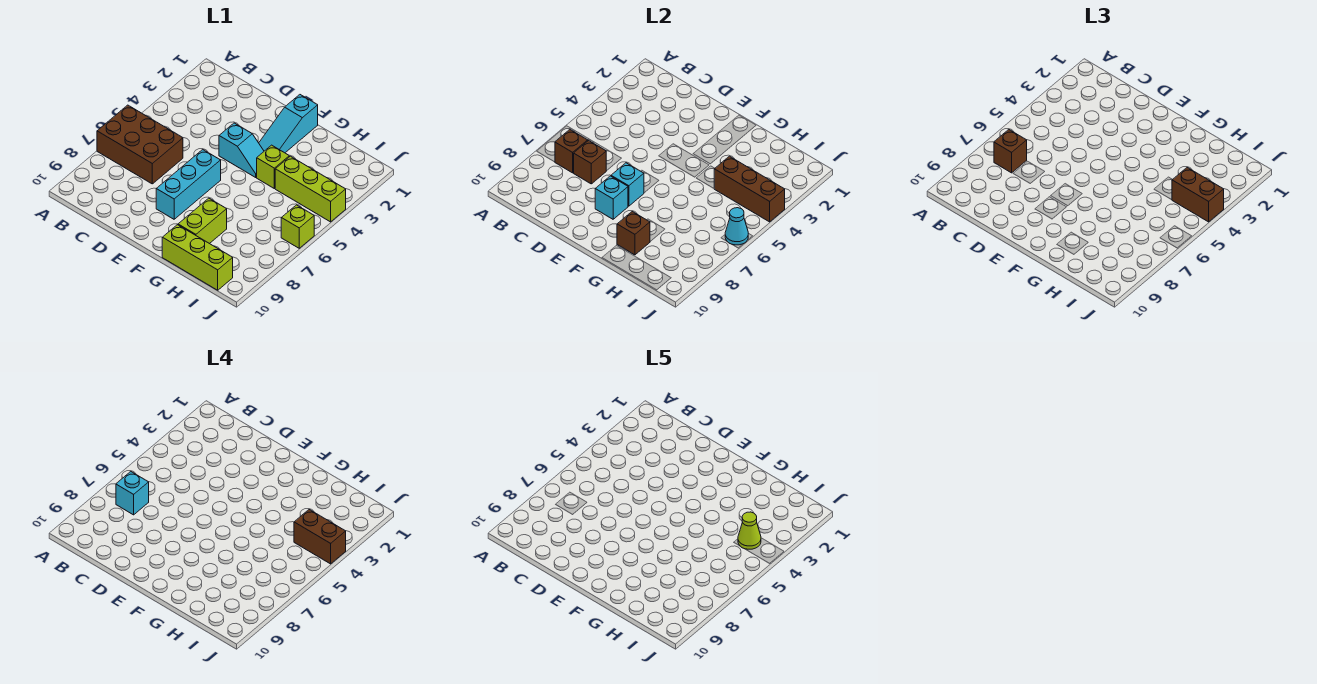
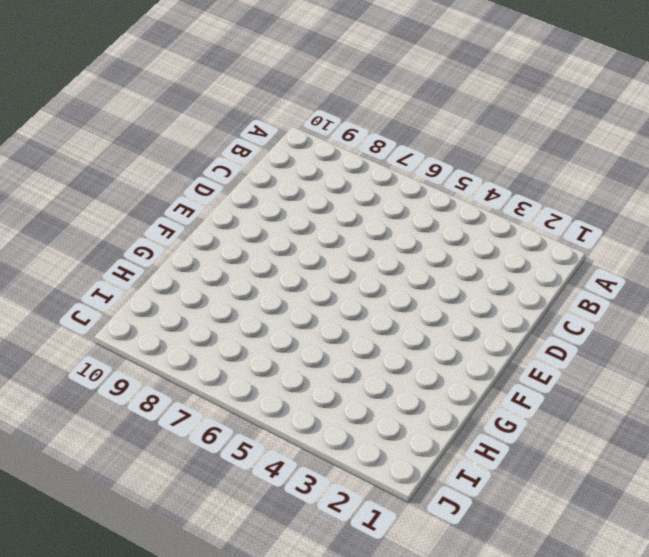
none -> brown brick A6:C7 level 1
none -> cyan slope E4:F4 level 1 top E
none -> cyan brick E6:E8 level 1

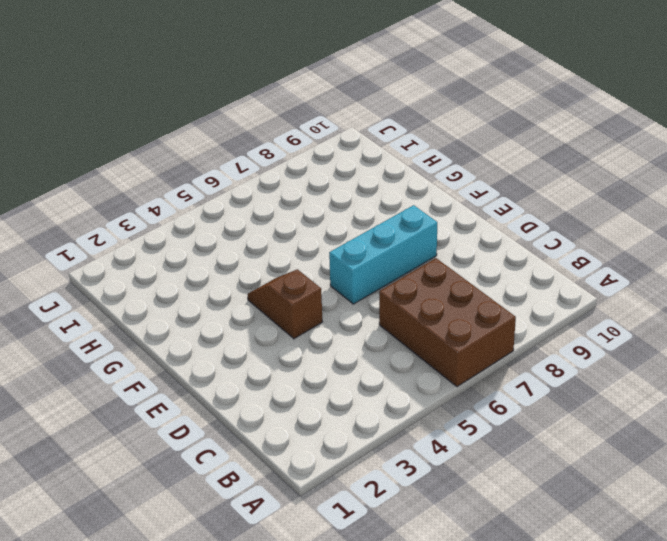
brown slope E4:F4 level 1 top E -> cyan slope E4:F4 level 1 top E
none -> cyan slope F1:F3 level 1 top 1
none -> lime brick G4 level 1
none -> lime brick G8:G9 level 1

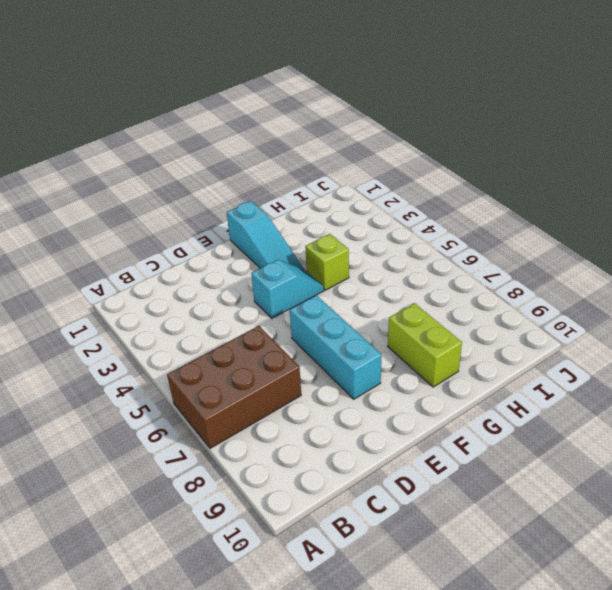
none -> lime brick G10:I10 level 1
none -> lime brick H4:J4 level 1
none -> lime brick J6 level 1

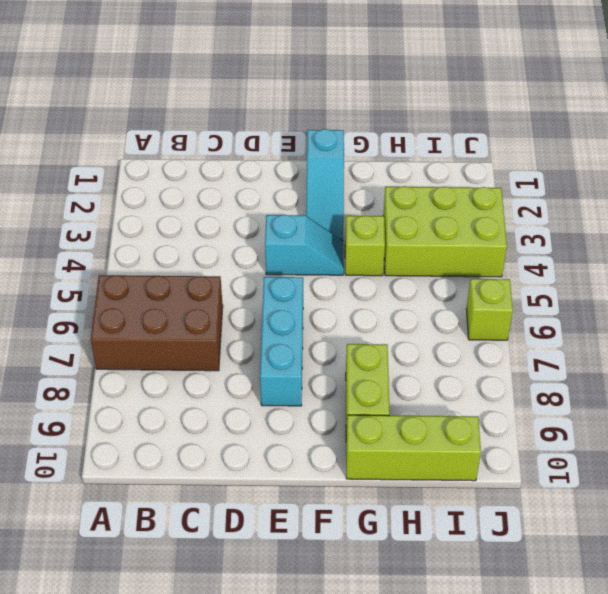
lime brick H3:J4 level 1 -> lime brick H4:J4 level 1
none -> brown brick B7 level 2
none -> brown brick C7 level 2
none -> cyan brick E7 level 2

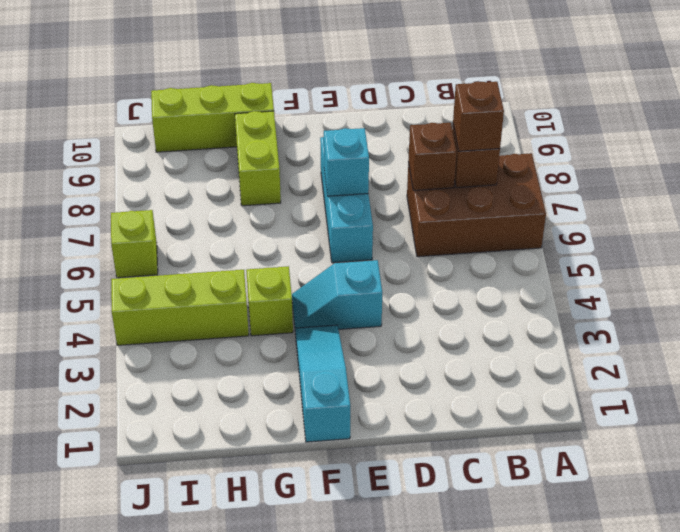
none -> cyan brick E8 level 2
none -> brown brick G9 level 2
none -> brown brick H4:J4 level 2

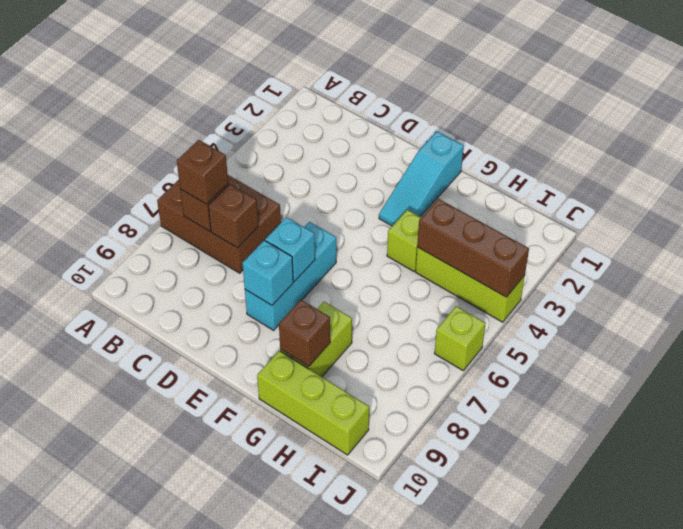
none -> cyan slope E4:F4 level 1 top E
none -> cyan cone J6 level 2
none -> brown brick I4:J4 level 3

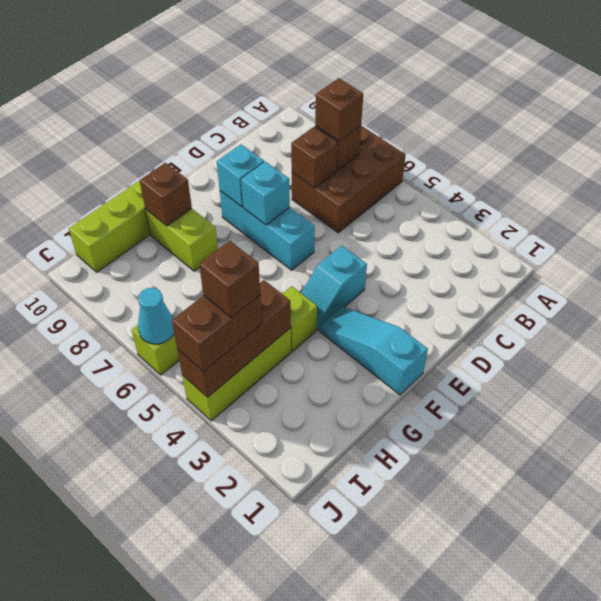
brown brick I4 level 4 -> brown brick I4:J4 level 4
none -> cyan brick B7 level 4
none -> lime cone I4 level 5

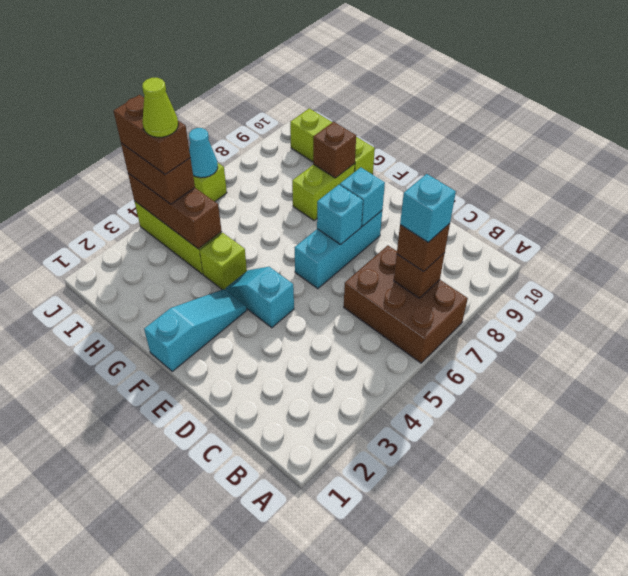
none -> brown brick C7 level 2

